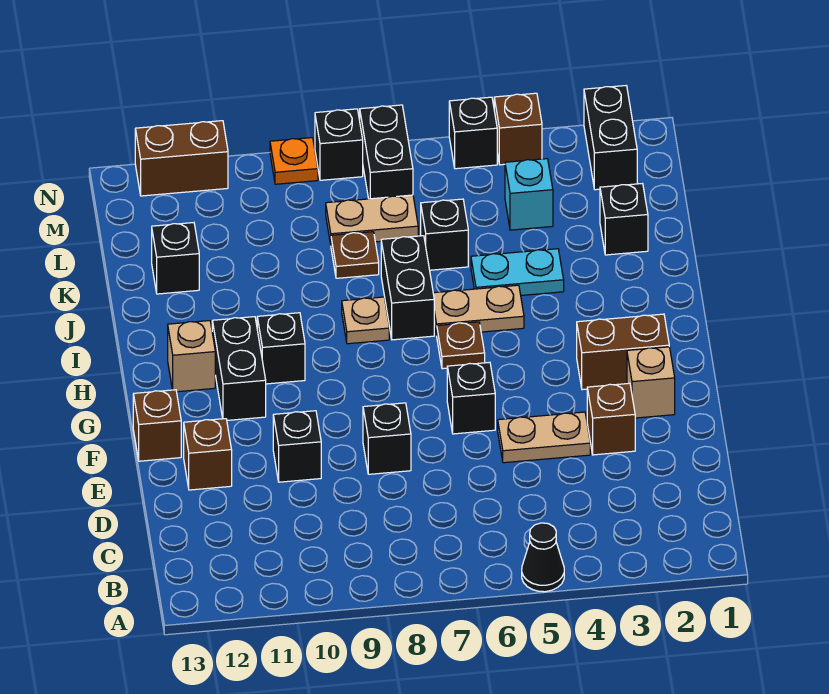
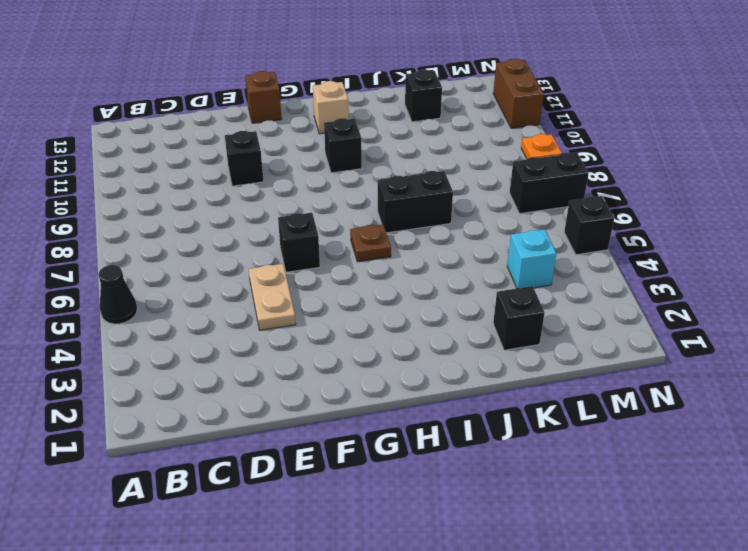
none -> brown brick E3 level 1
none -> black brick E8 level 1
none -> brown brick E12 level 1
none -> tan brick F2 level 1

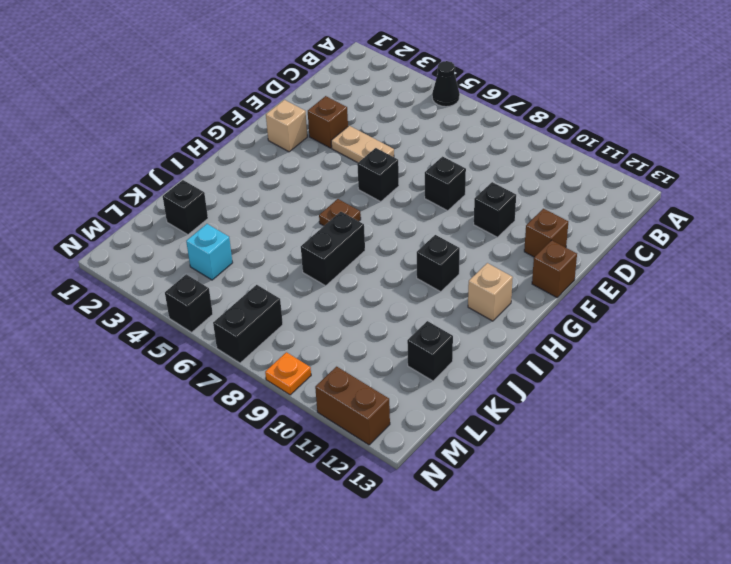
none -> brown brick G2:G3 level 1
none -> black brick G11:H11 level 1
none -> tan plate I5:I6 level 1
none -> tan plate I8 level 1

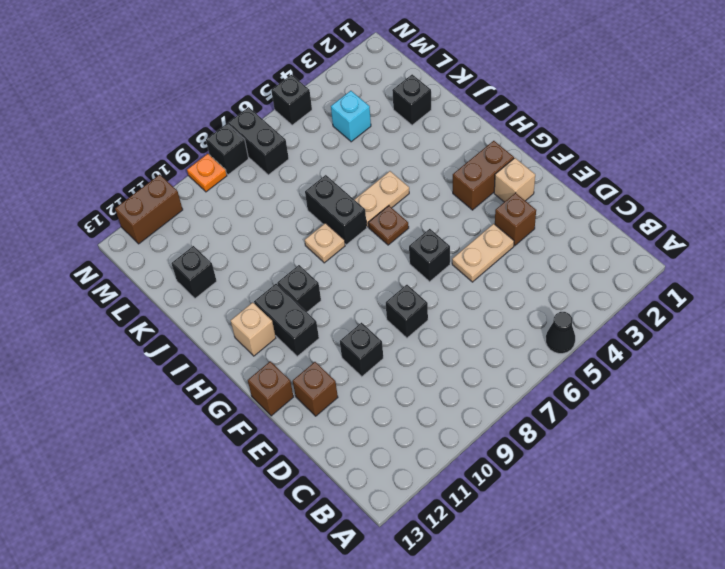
none -> cyan plate J4:J5 level 1
none -> black brick K6 level 1
none -> brown plate K8 level 1
none -> tan plate L7:L8 level 1

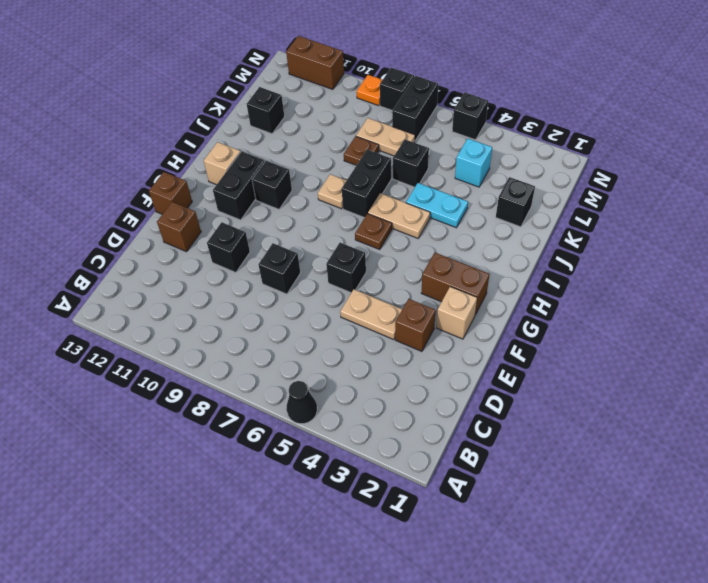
none -> black brick M2:N2 level 1
none -> brown brick N4 level 1

